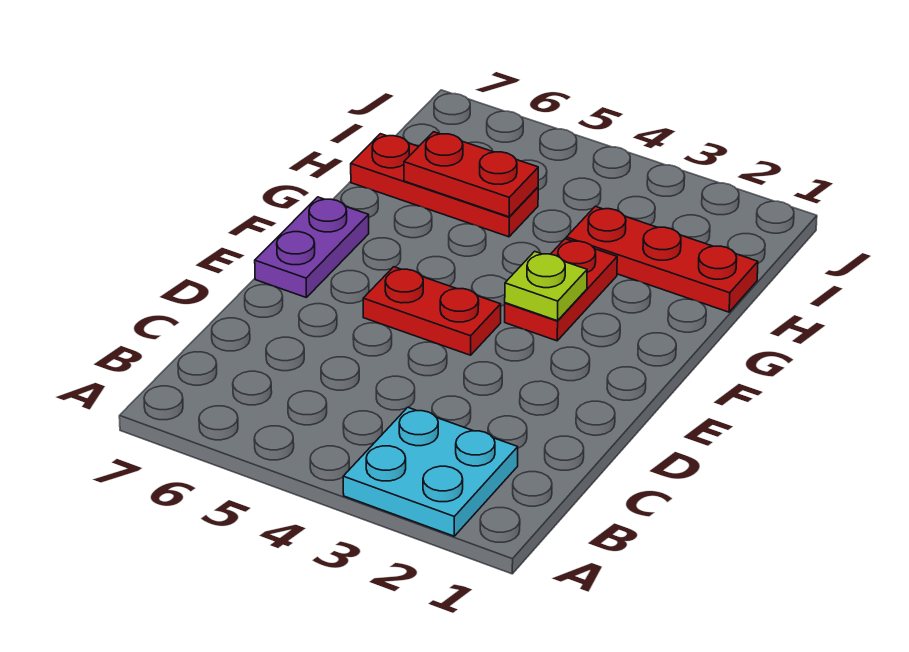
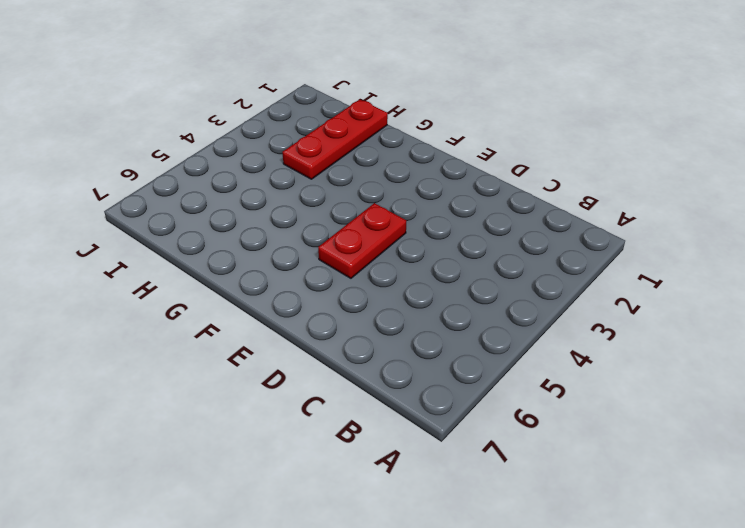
none -> cyan plate A2:B3 level 1
none -> purple plate E7:F7 level 1

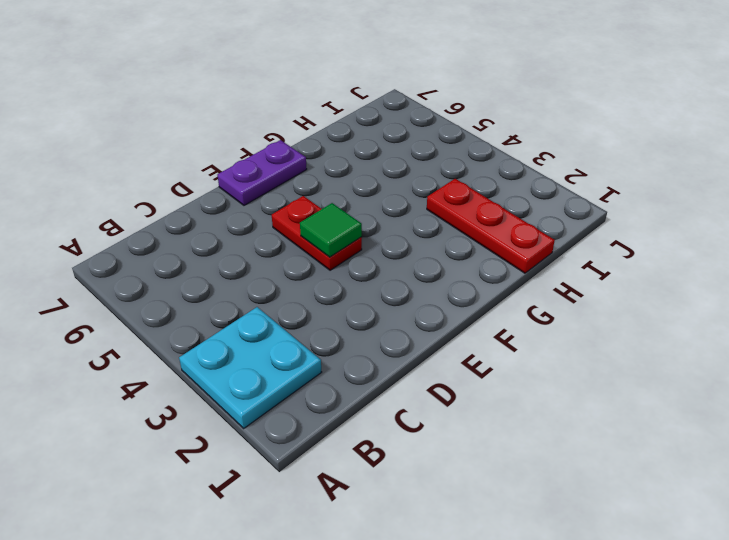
green tile E4 level 2 -> none
none -> red plate F3:G3 level 1
none -> red plate H5:H7 level 1

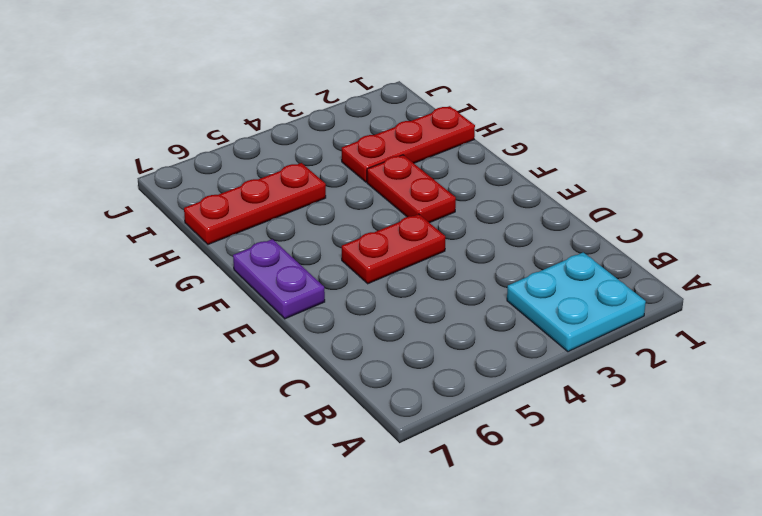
none -> lime plate F3 level 2
none -> red plate H5:H6 level 2

